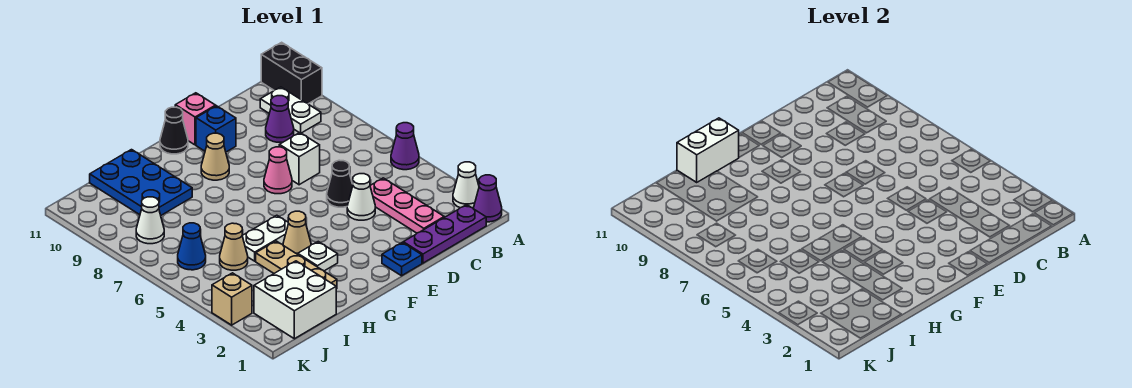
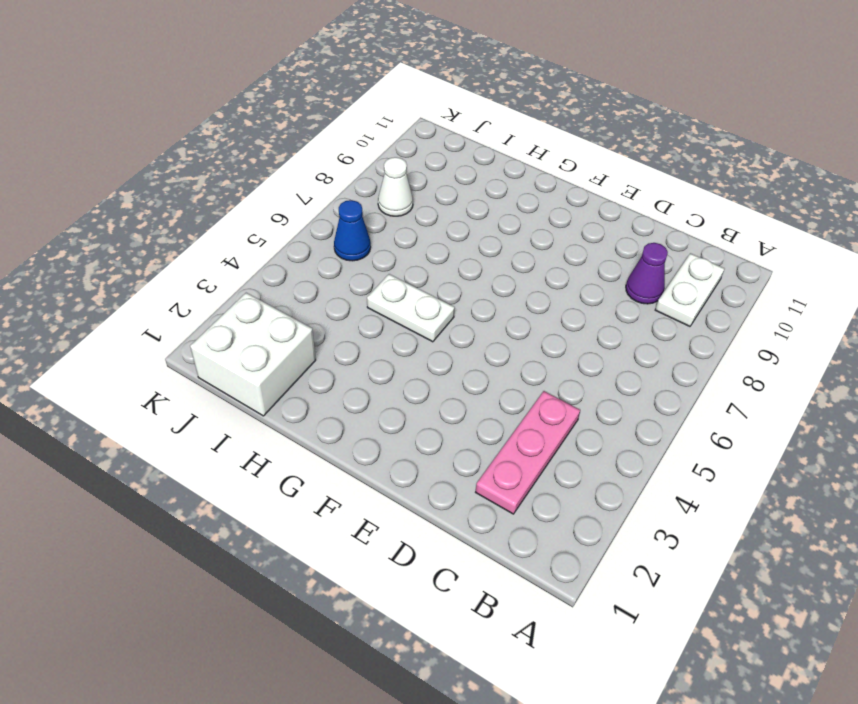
none -> purple cone A1 level 1
none -> white cone A2 level 1
none -> purple cone A5 level 1

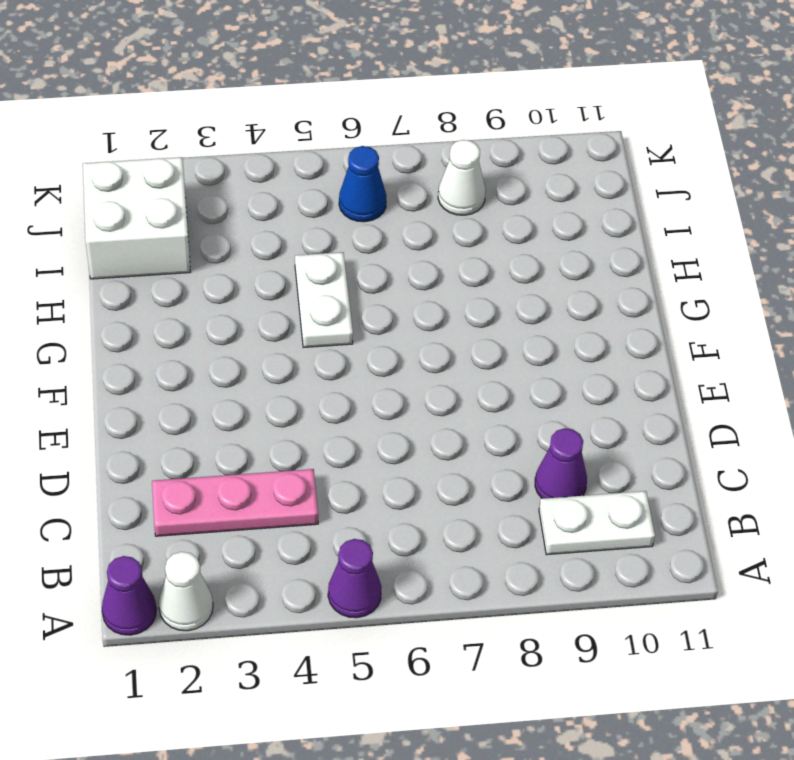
none -> black brick A10:A11 level 1
none -> purple plate B1:D1 level 1
none -> white cone D4 level 1

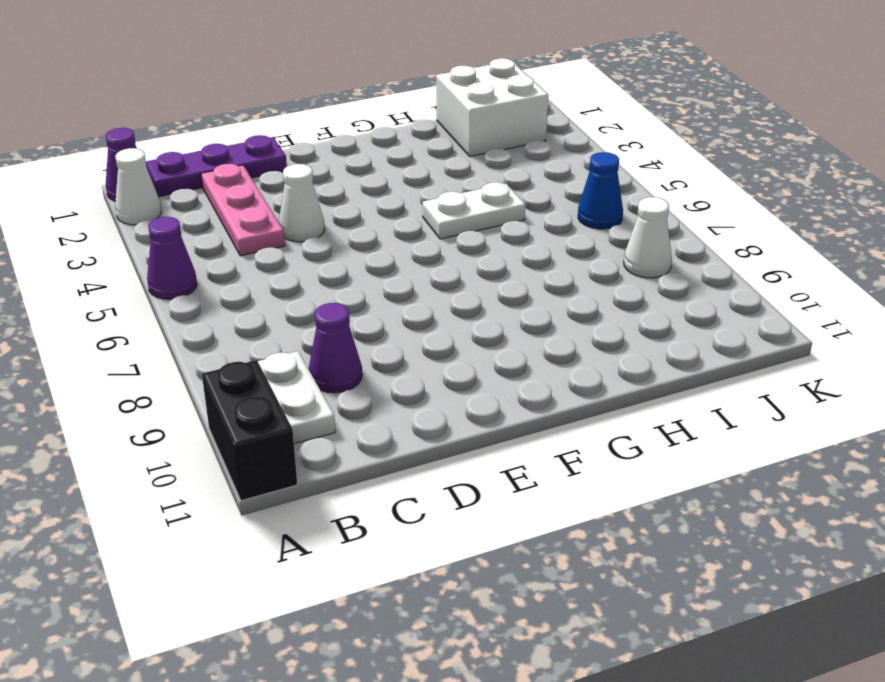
none -> black cone D5 level 1
none -> white brick D7 level 1
none -> blue plate E1 level 1

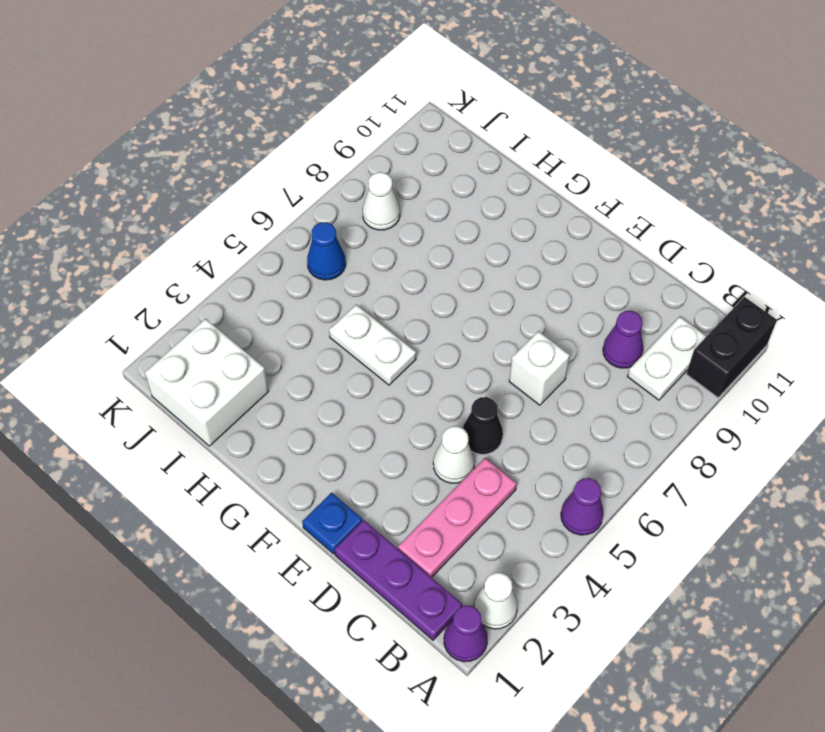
none -> pink cone E7 level 1
none -> blue brick E10 level 1
none -> pink brick E11 level 1

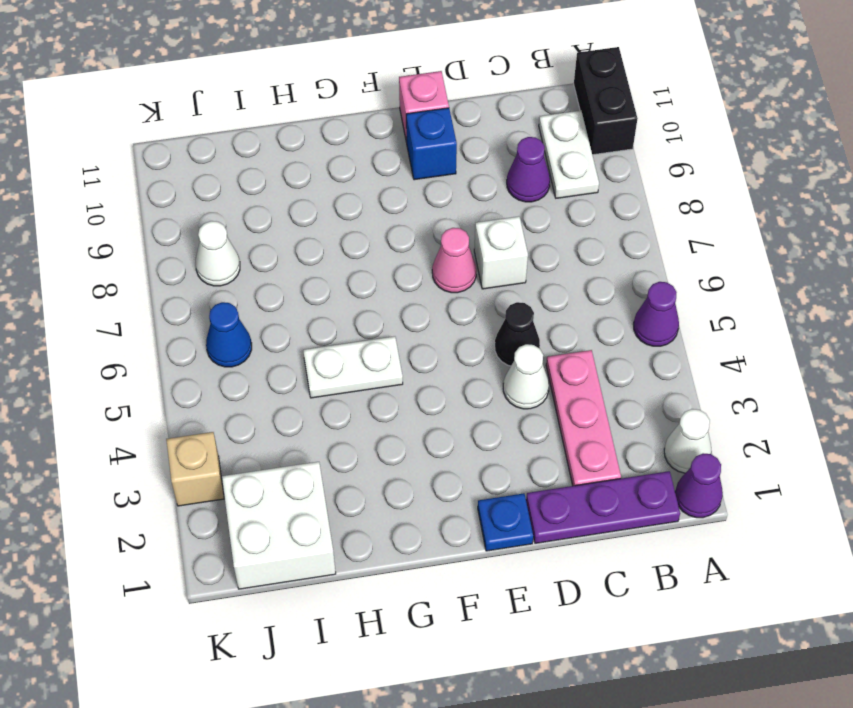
none -> tan cone F9 level 1
none -> black cone F11 level 1
none -> white plate G3 level 1

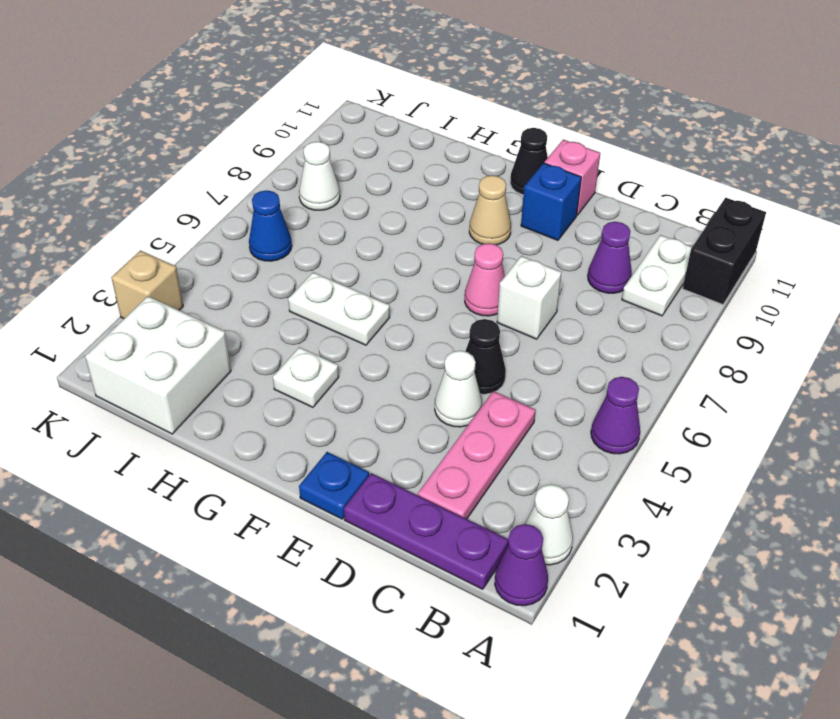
none -> tan cone G4 level 1
none -> tan plate H2:H4 level 1
none -> blue plate H9:I11 level 1

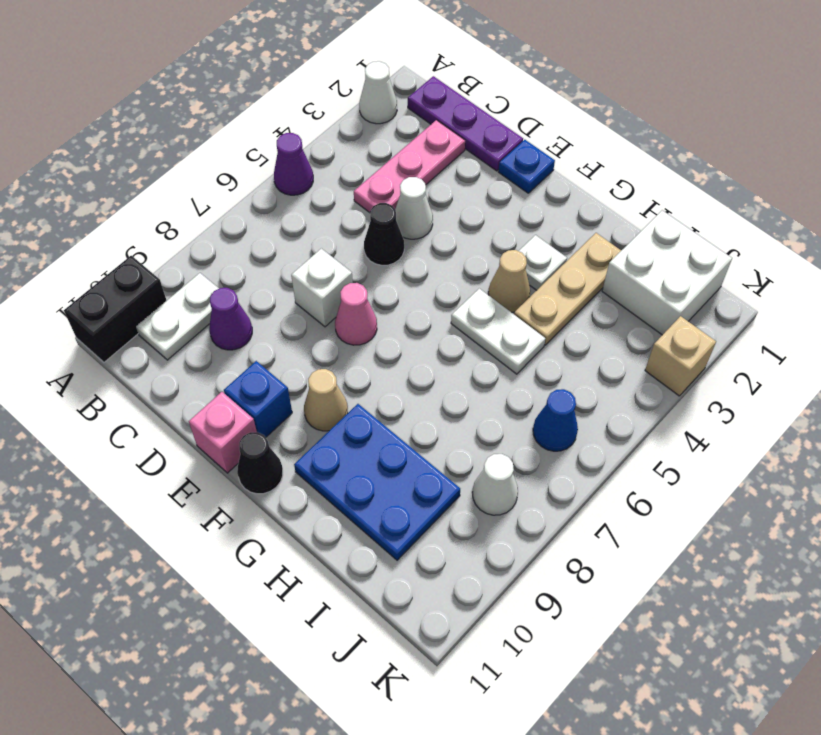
blue plate G9:I10 level 1 -> blue plate H9:I11 level 1
none -> purple cone A1 level 1
none -> tan cone I5 level 1
none -> white brick G11:H11 level 2

